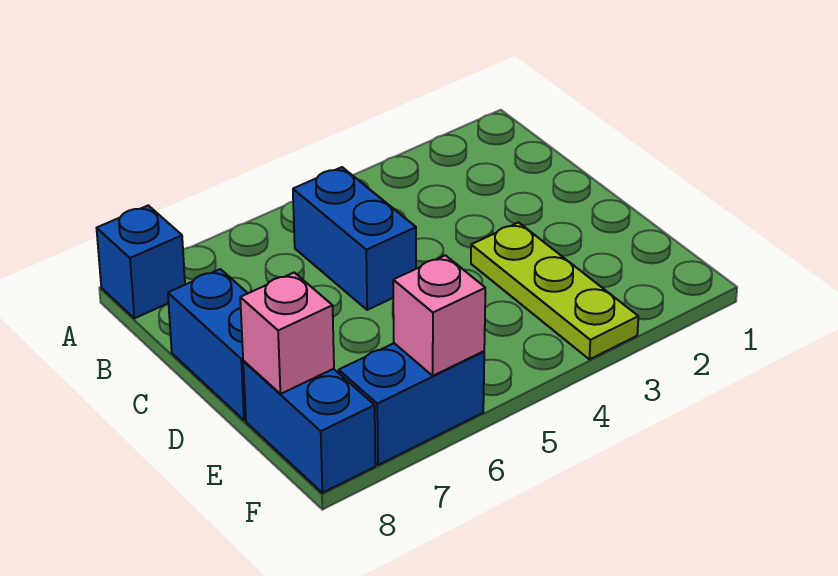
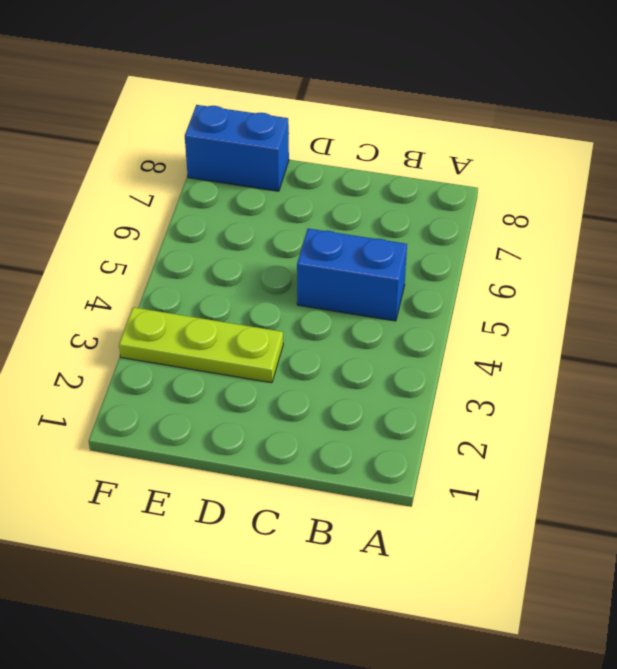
none -> blue brick A8 level 1
none -> blue brick C8:D8 level 1

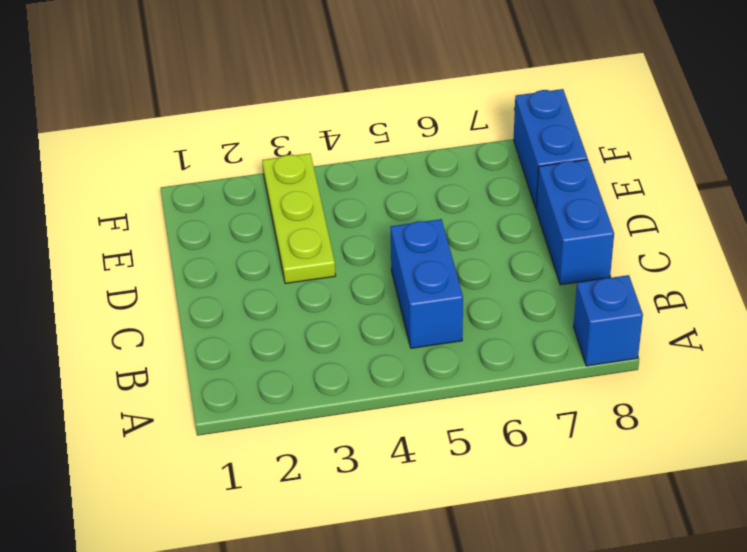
none -> blue brick F6:F7 level 1
none -> pink brick E8 level 2

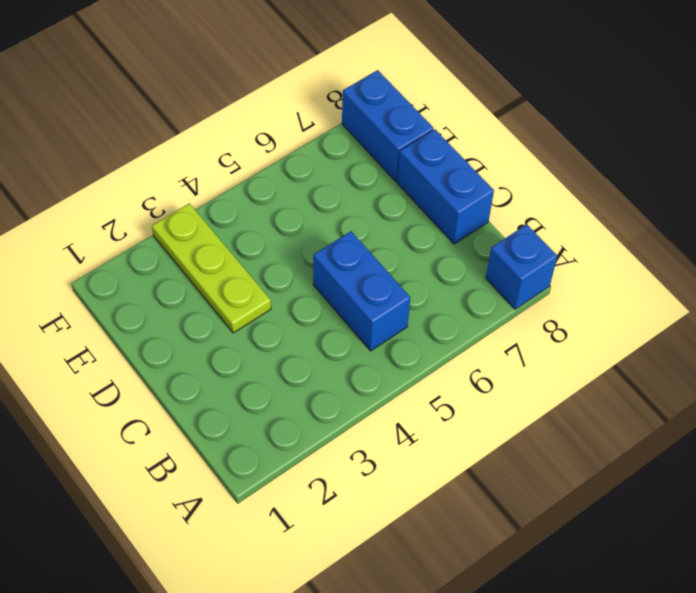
none -> blue brick F6:F7 level 1
none -> pink brick E8 level 2

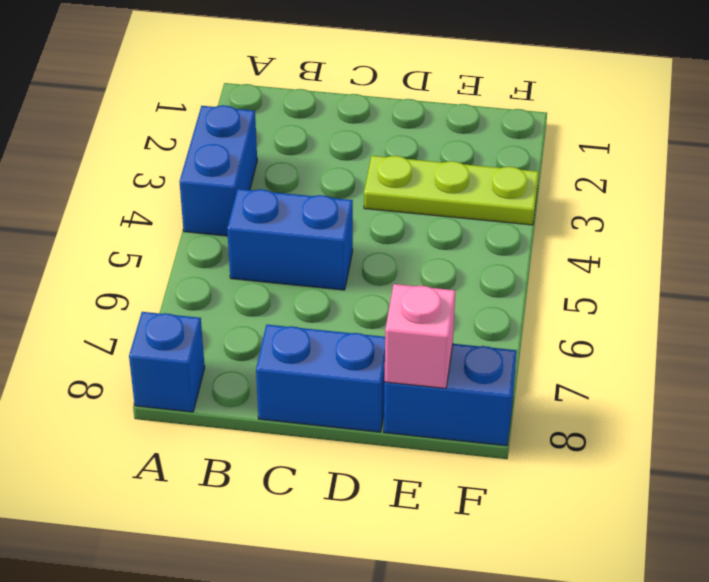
blue brick A3:A4 level 1 -> blue brick F6:F7 level 1
none -> pink brick F6 level 2

